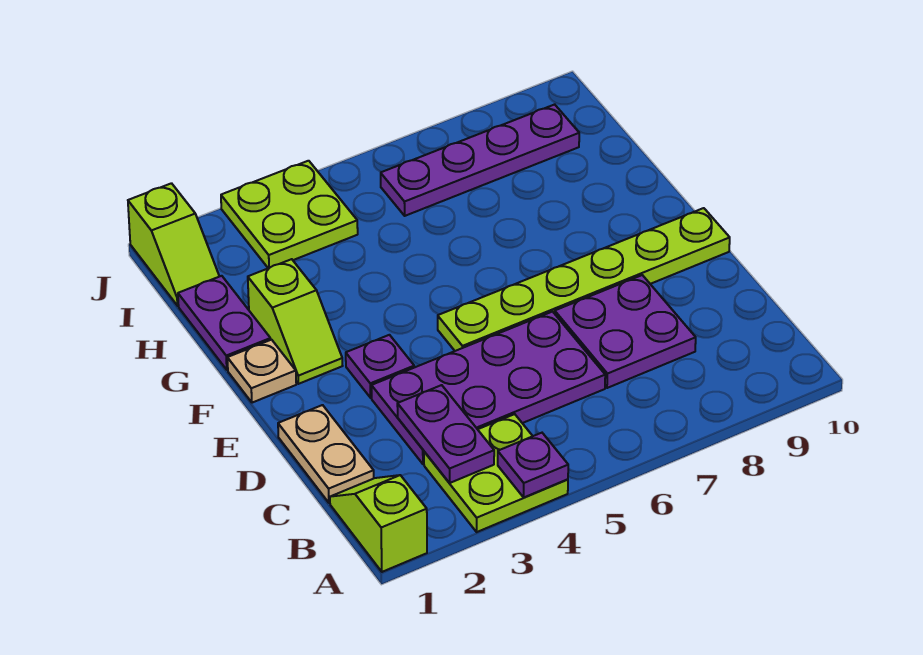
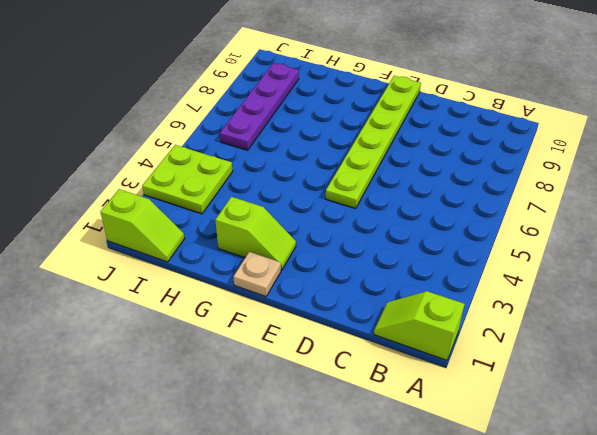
none -> lime plate A3:B4 level 1
none -> tan plate C1:D1 level 1
none -> purple plate C3:D6 level 1

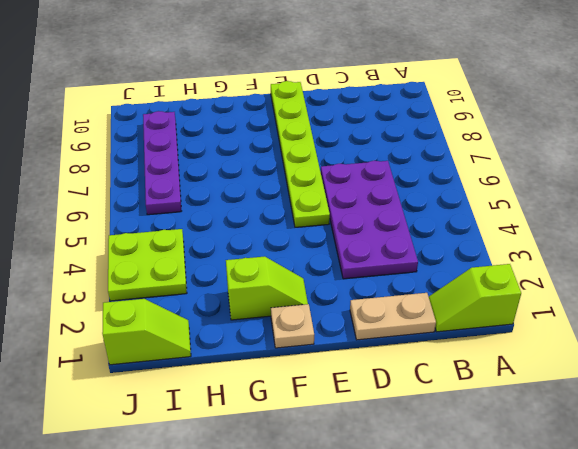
none -> lime plate A3:B4 level 1
none -> purple plate C7:D8 level 1
none -> purple plate E3 level 1

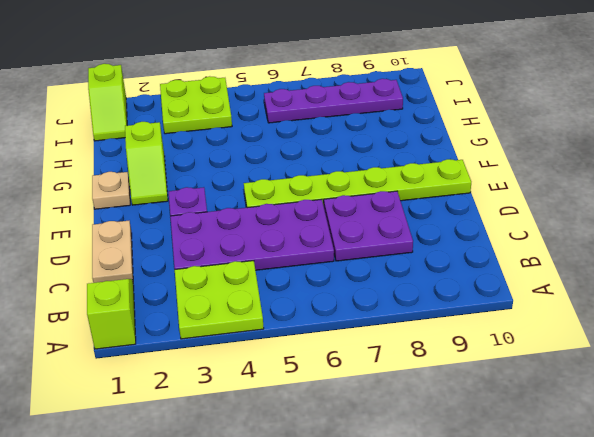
none -> purple plate G1:H1 level 1
none -> purple plate A4 level 2
none -> purple plate B3:C3 level 2

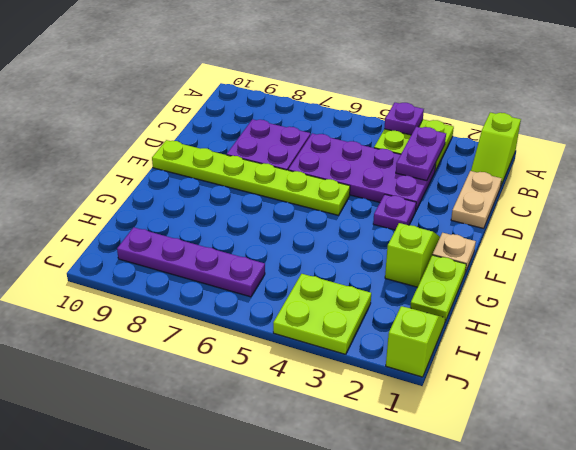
lime plate G1:H1 level 1 -> purple plate G1:H1 level 1

